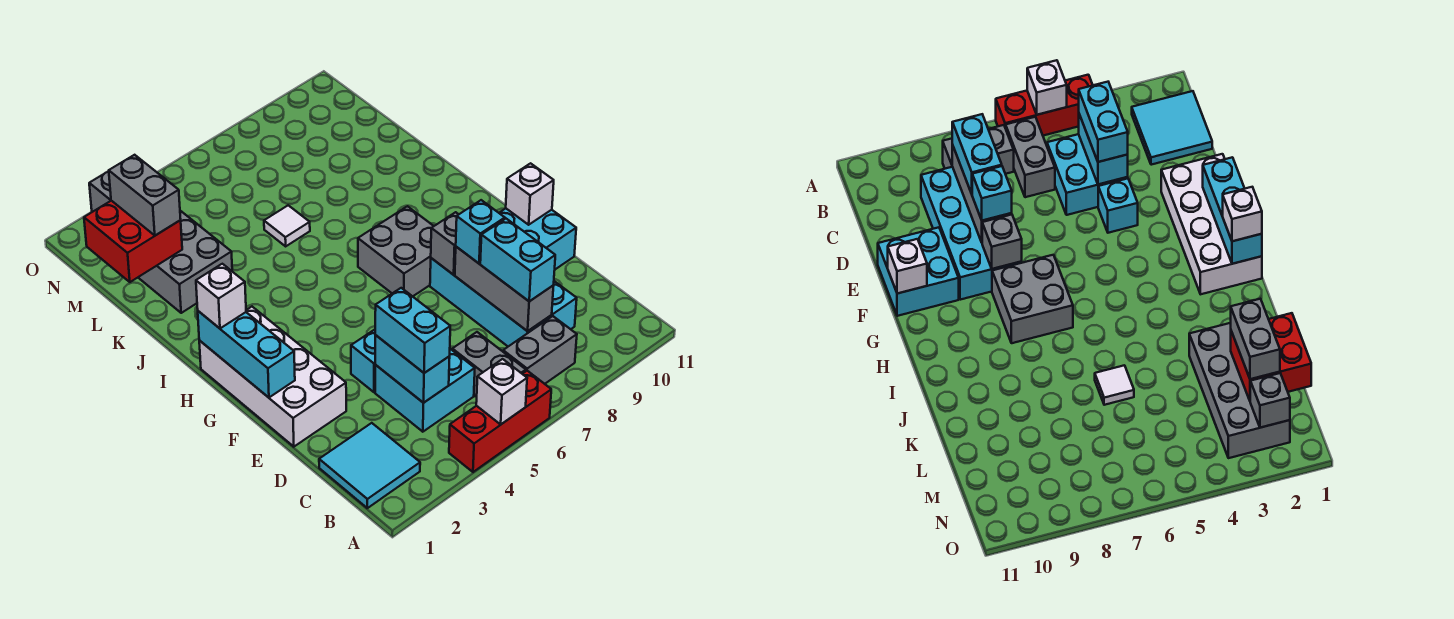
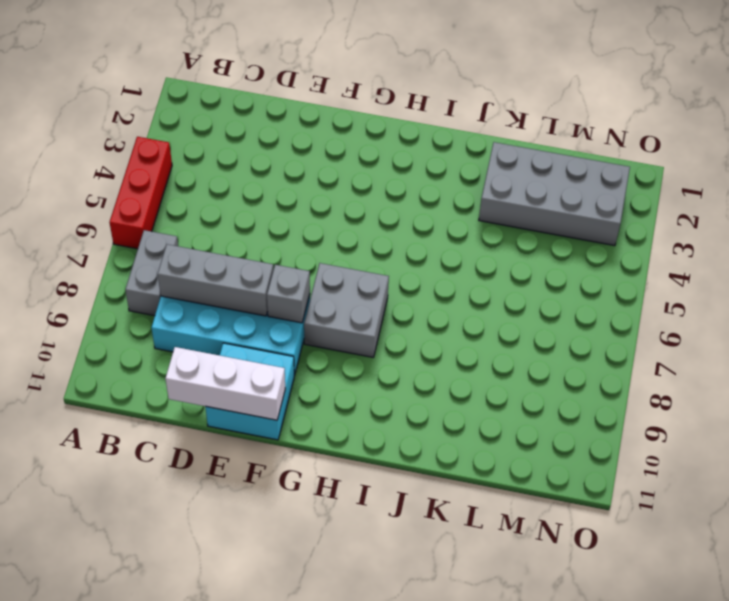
white brick D11:F11 level 2 -> white brick F11 level 2
none -> cyan tile B1:C2 level 1
none -> grey brick B6:C6 level 1
none -> cyan brick C4:D5 level 1

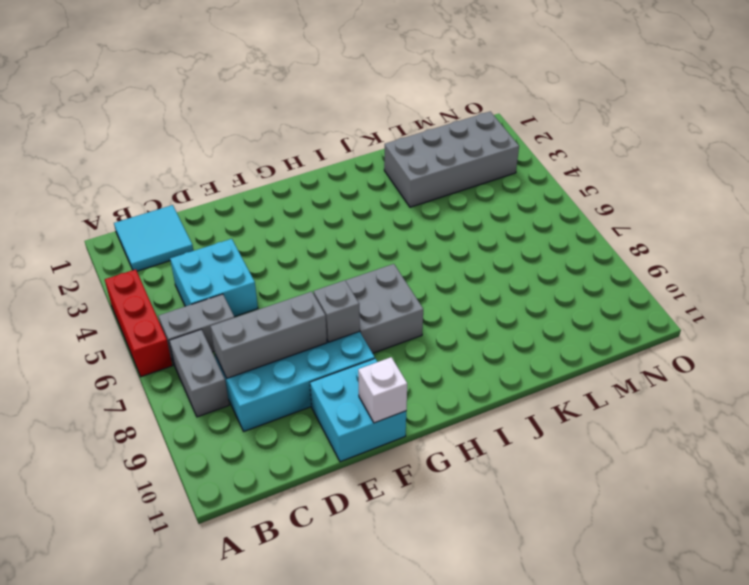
none -> white brick E1:H2 level 1
none -> cyan brick E4 level 1
none -> white tile K6 level 1

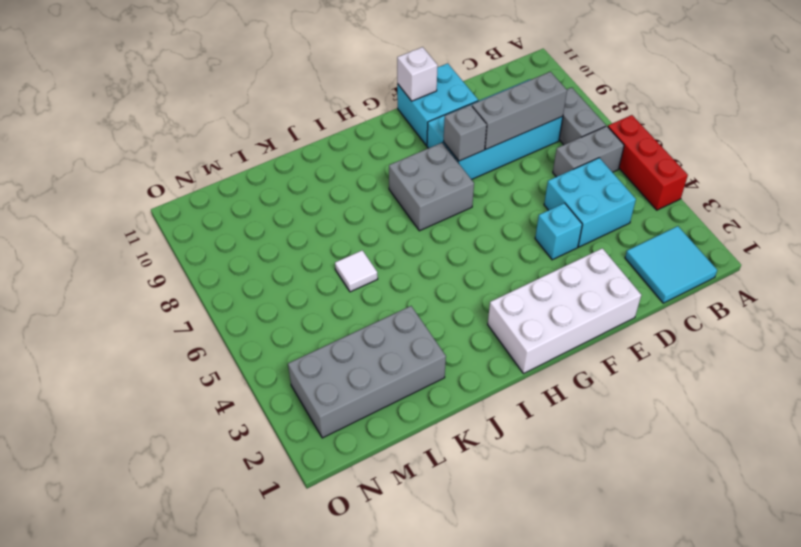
none -> white brick A5 level 2
none -> cyan brick C4:D4 level 2
none -> cyan brick F1:H1 level 2

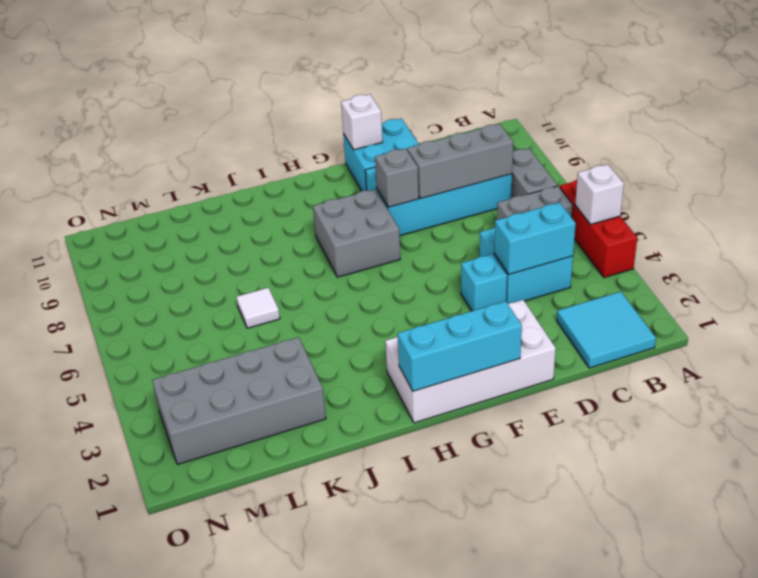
none -> red brick L1:M2 level 2
none -> grey brick N2 level 2
none -> cyan brick C4:D4 level 3

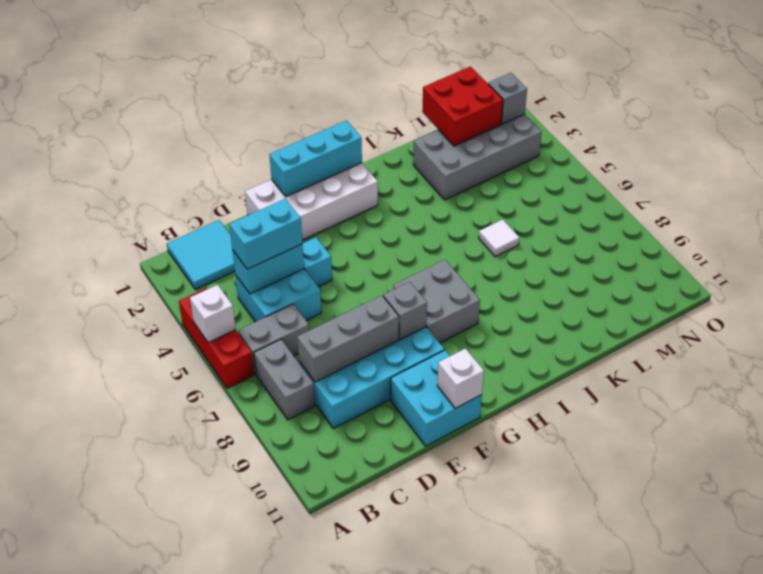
none -> cyan brick C8:D8 level 3
none -> cyan brick E8 level 3
none -> white brick H1 level 3

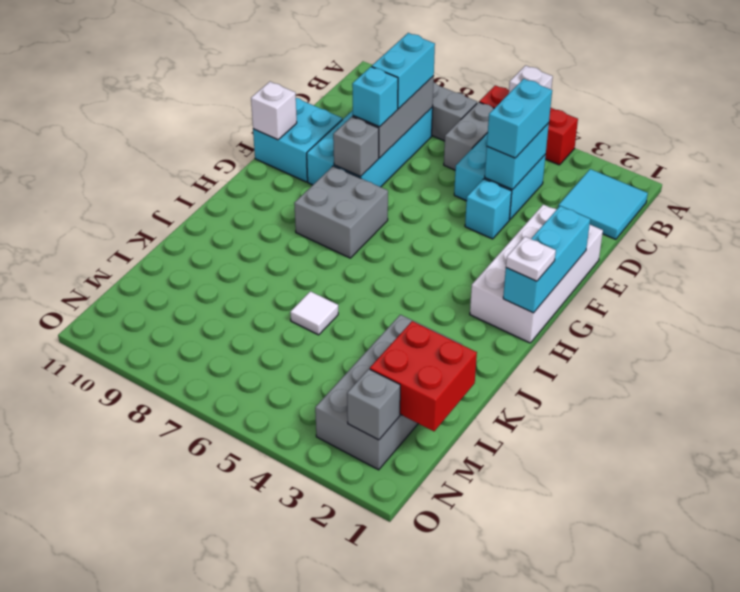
white plate H1 level 3 -> white brick H1 level 3
none -> grey brick L2:M2 level 3

